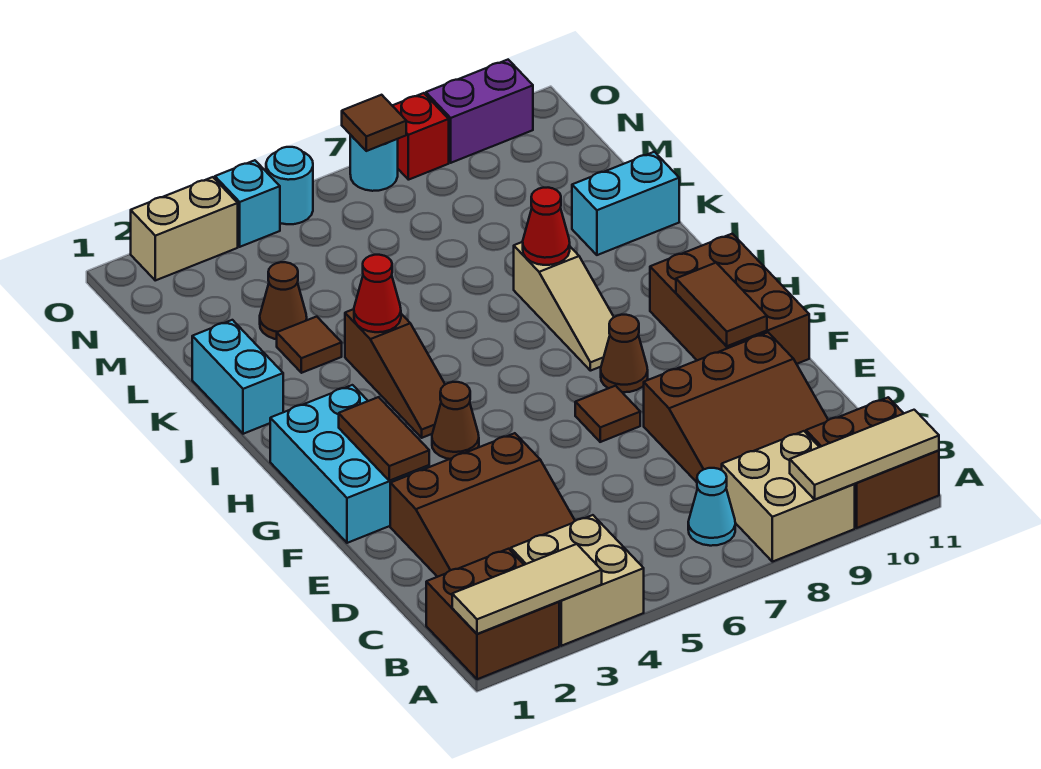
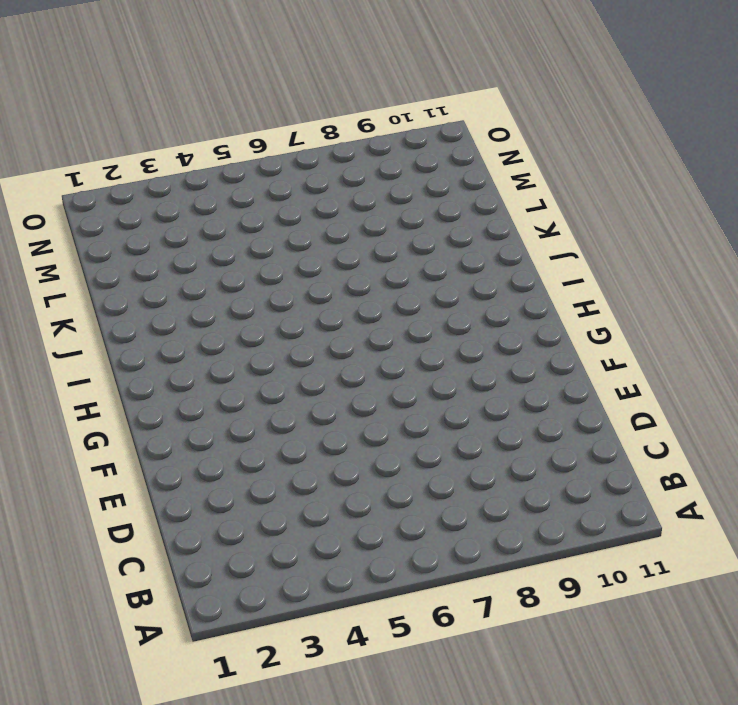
none -> brown brick A1:B2 level 1
none -> tan brick A3:B4 level 1
none -> tan brick A8:B9 level 1
none -> brown brick A10:B11 level 1

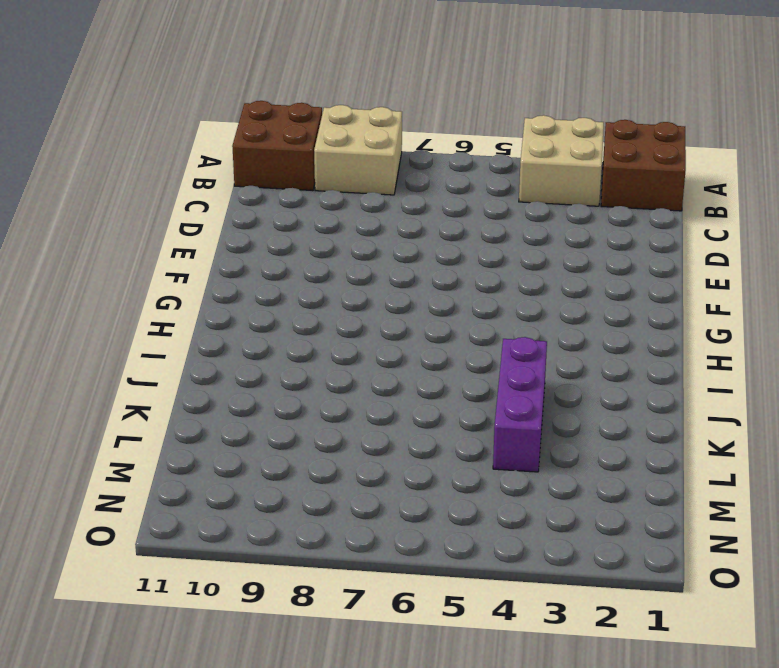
purple brick J4:L4 level 1 -> brown slope H4:J4 level 1 top J
none -> cyan cone B7 level 1
none -> brown slope C2:E4 level 1 top E
none -> brown slope C8:E10 level 1 top E
none -> cyan brick F1:H2 level 1

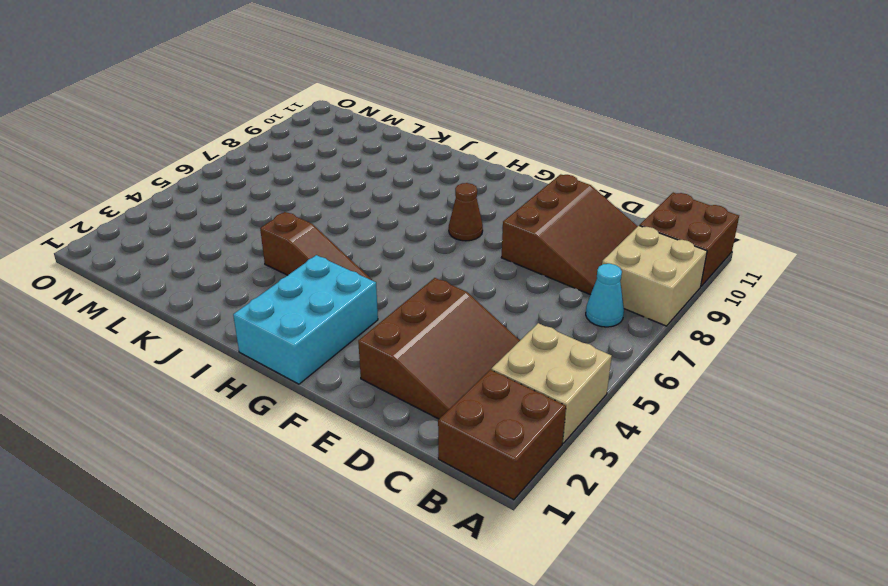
cyan brick G1:H3 level 1 -> cyan brick F1:H2 level 1
none -> brown tile F7 level 1
none -> brown brick F10:H11 level 1
none -> brown cone G4 level 1
none -> tan slope H8:J8 level 1 top J

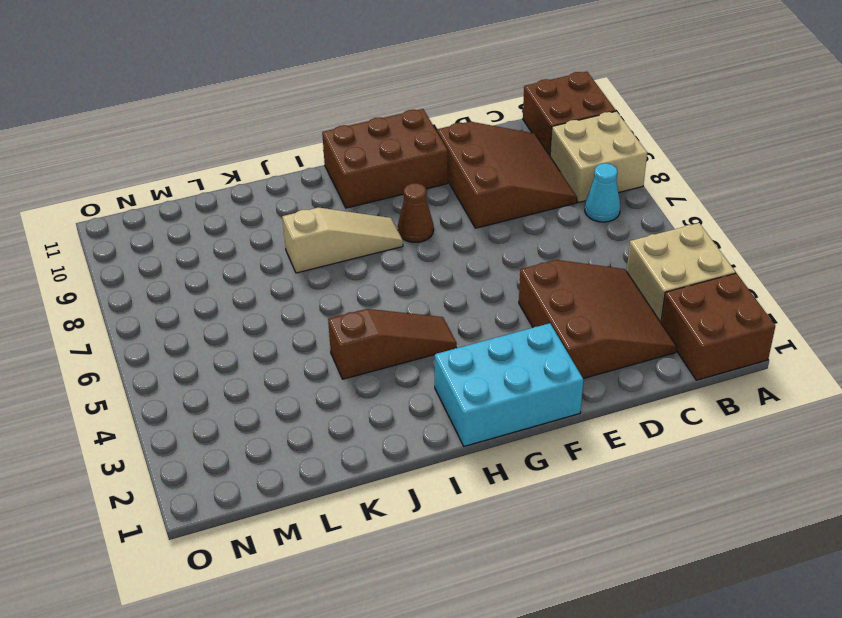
none -> brown tile F7 level 1
none -> brown cone G4 level 1
none -> cyan brick J1:K1 level 1
none -> brown tile K3 level 1

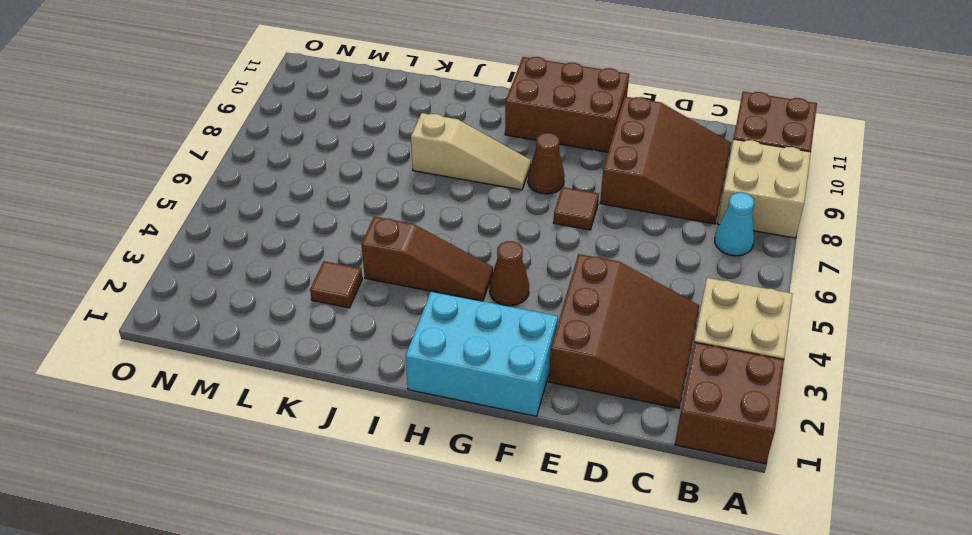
none -> cyan brick J1:K1 level 1
none -> cyan brick K10:K11 level 1
none -> brown cone L3 level 1
none -> tan brick O2:O3 level 1

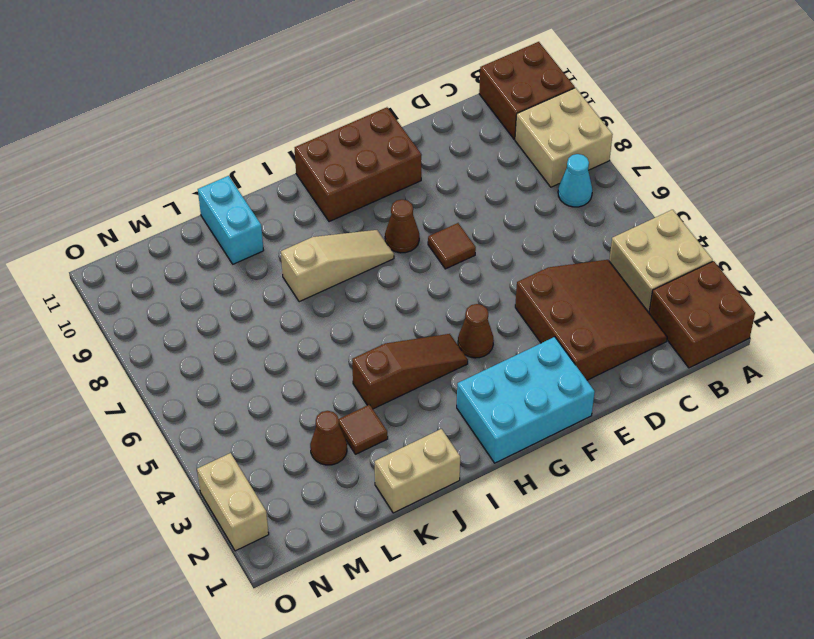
tan brick J1:K1 level 1 -> cyan brick J1:K1 level 1
none -> brown slope C8:E10 level 1 top E
none -> cyan brick O4 level 1
none -> cyan round brick O5 level 1
none -> cyan round brick O7 level 1

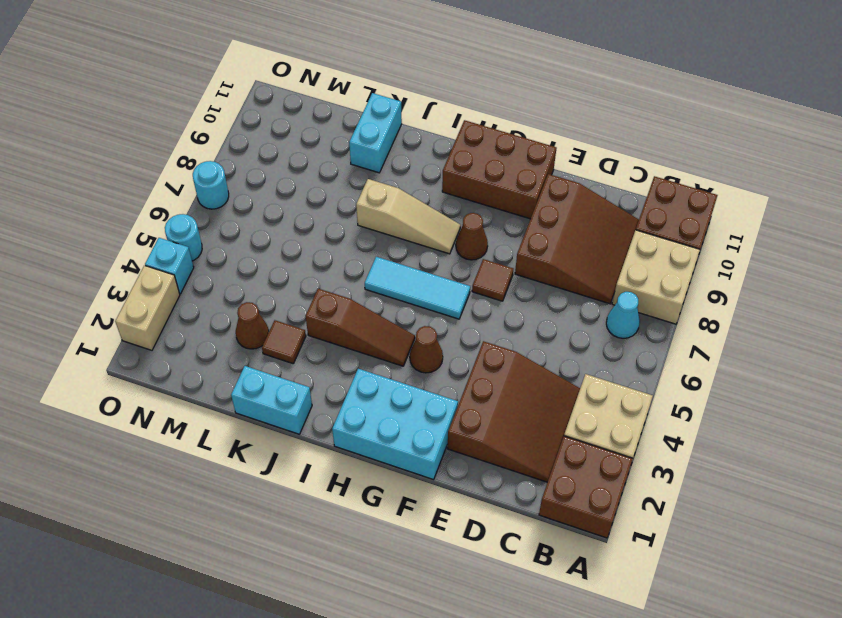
cyan tile G6:I6 level 1 -> none
none -> red brick O8 level 1
none -> purple brick O9:O10 level 1
none -> tan tile A1:A3 level 2
none -> tan tile A9:A11 level 2

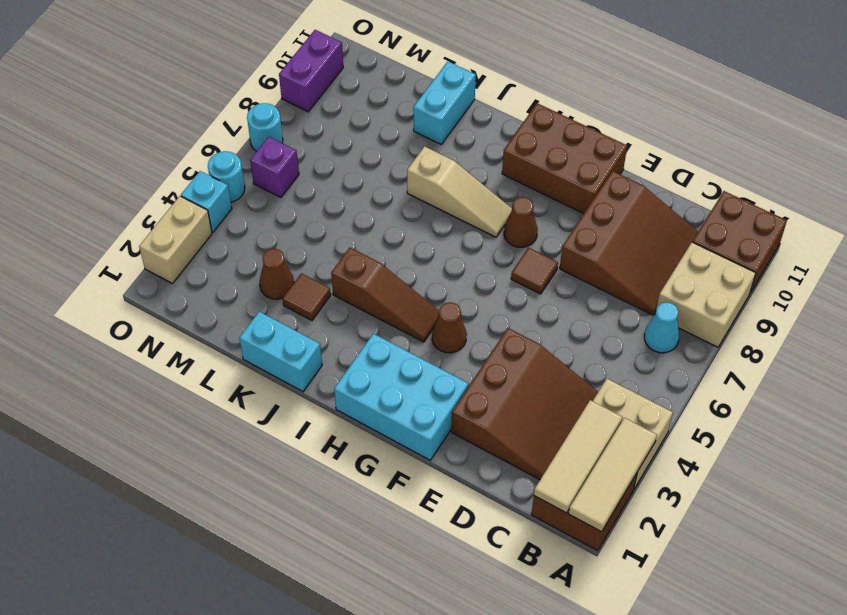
tan tile B1:B3 level 2 -> tan tile A9:A11 level 2
purple brick N6 level 1 -> none
none -> red brick O8 level 1
none -> brown tile F2:G2 level 2
none -> brown tile F10:G10 level 2
none -> red cone J4 level 2

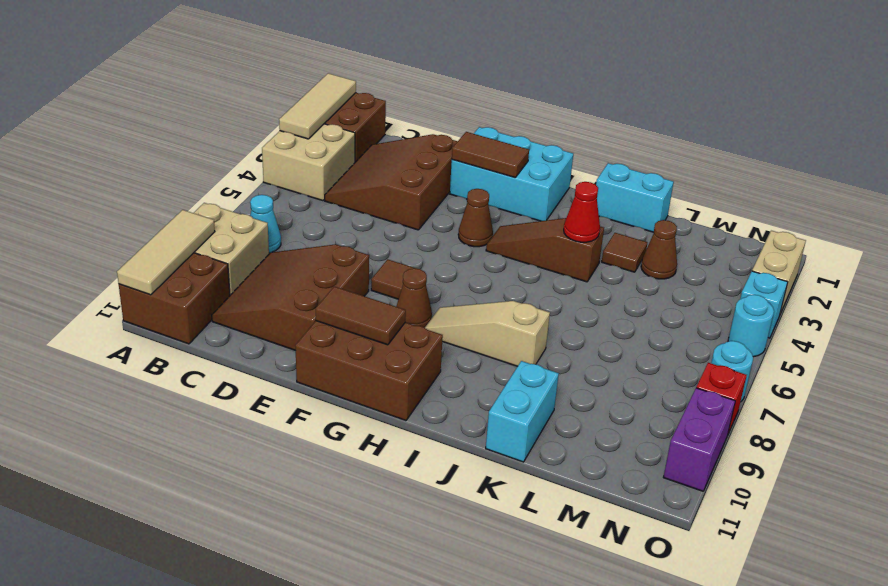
none -> red cone J8 level 2
none -> brown tile O7 level 2

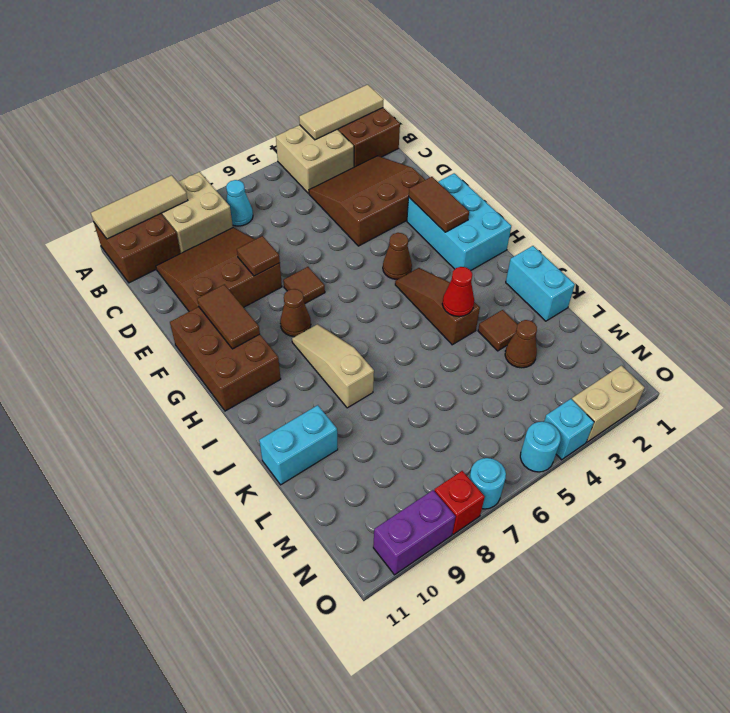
brown tile E8 level 2 -> brown tile O7 level 2
none -> red cone J8 level 2

